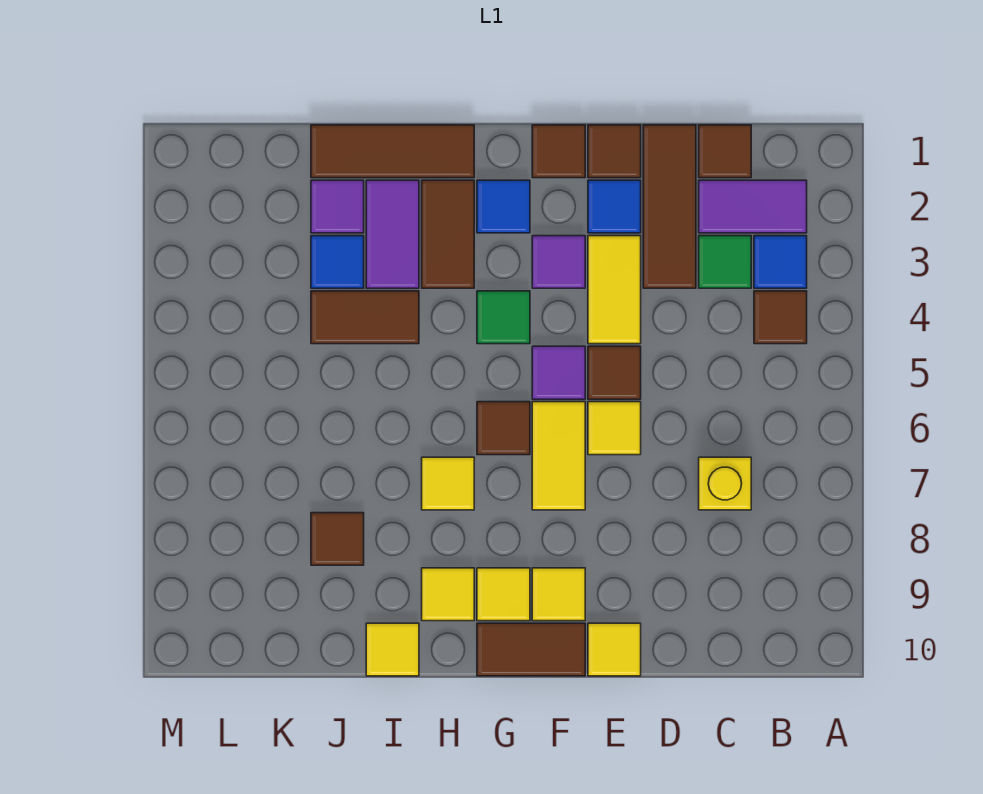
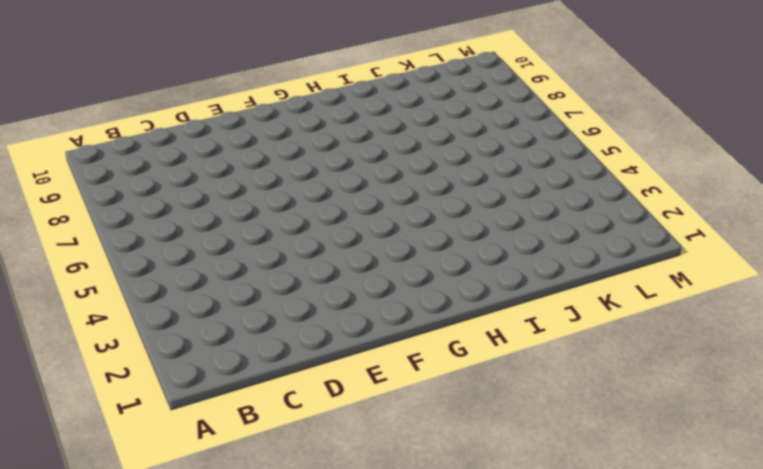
none -> purple tile B2:C2 level 1
none -> blue tile B3 level 1
none -> brown tile B4 level 1
none -> brown tile C1 level 1

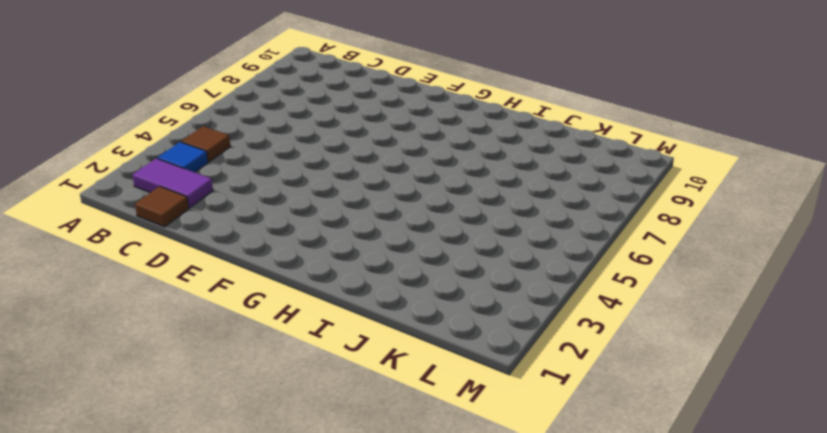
none -> green tile C3 level 1
none -> yellow brick C7 level 1
none -> brown tile D1:D3 level 1
none -> brown tile E1 level 1

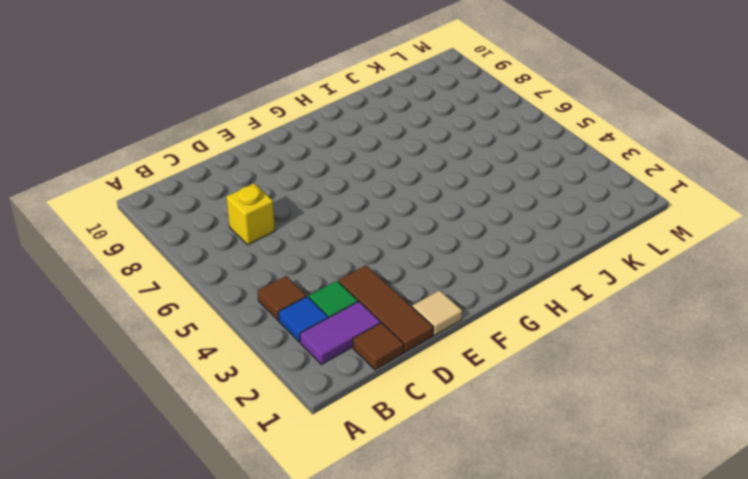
tan tile E1 level 1 -> brown tile E1 level 1
none -> blue tile E2 level 1
none -> yellow tile E3:E4 level 1
none -> brown tile E5 level 1
none -> yellow tile E6 level 1

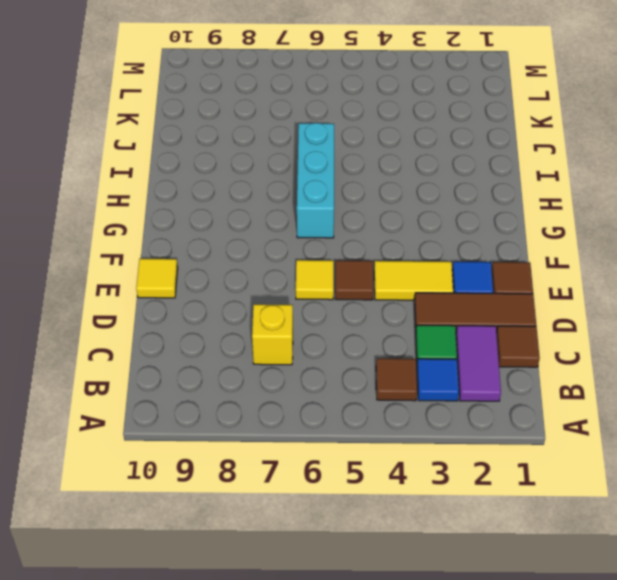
cyan brick G6:I6 level 1 -> brown tile G6 level 1
none -> brown tile F1 level 1
none -> purple tile F3 level 1
none -> purple tile F5 level 1
none -> yellow tile F6:F7 level 1

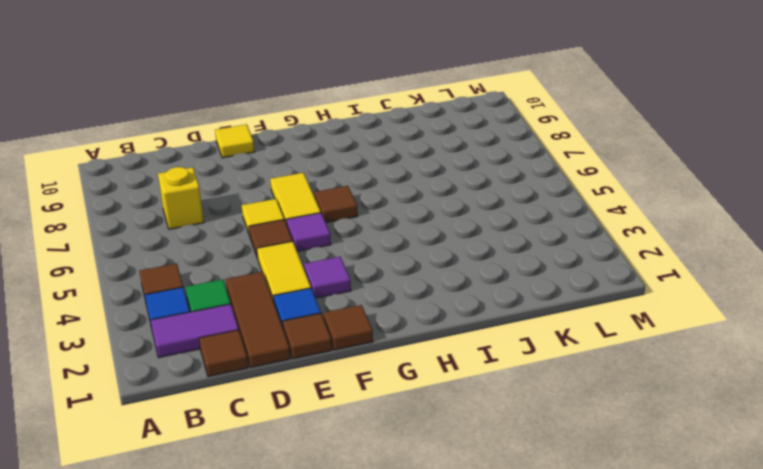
none -> yellow tile F9 level 1
none -> brown tile F10:G10 level 1
none -> blue tile G2 level 1
none -> green tile G4 level 1

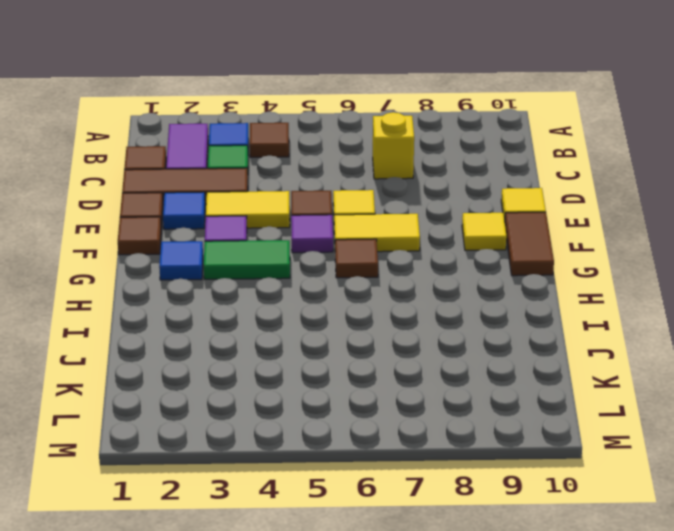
green tile G3:G4 level 1 -> green tile G4 level 1
none -> yellow tile G9 level 1
none -> brown tile H1:J1 level 1
none -> brown tile H2:H3 level 1
none -> yellow tile H7 level 1

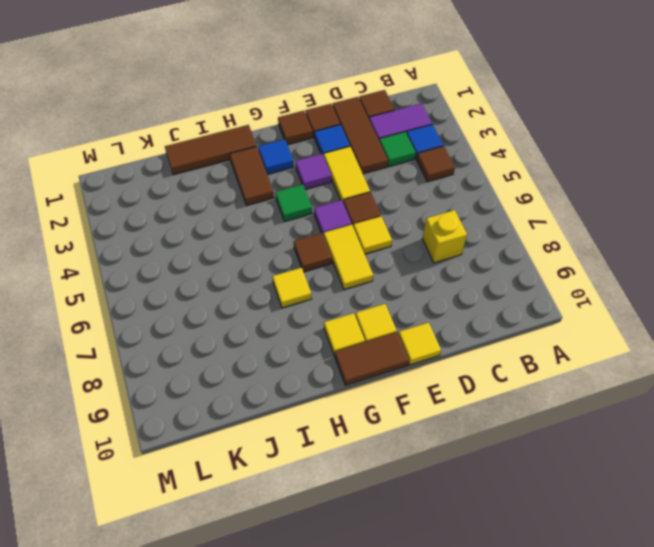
none -> yellow tile H9 level 1
none -> purple tile I2:I3 level 1
none -> brown tile I4:J4 level 1
none -> yellow tile I10 level 1

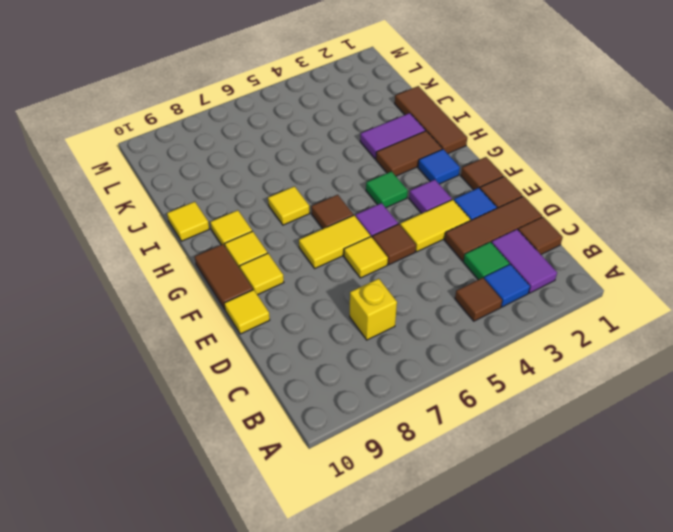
none -> brown tile I4:J4 level 1
none -> purple tile J2 level 1
none -> blue tile J3 level 1
none -> brown tile J8 level 1

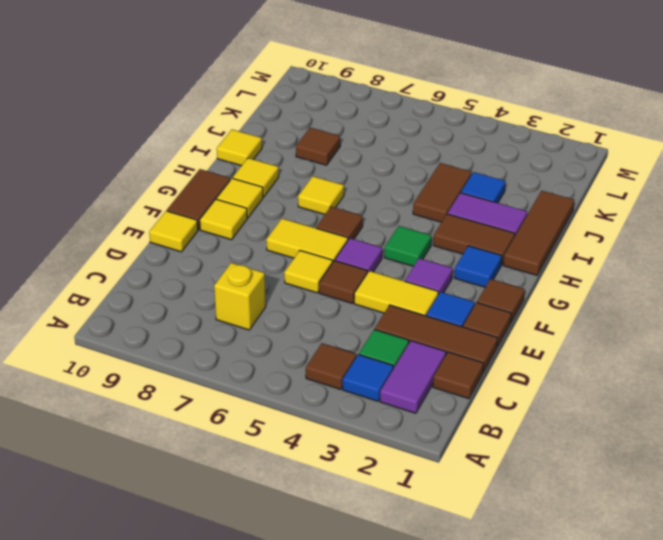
none -> purple tile J2 level 1

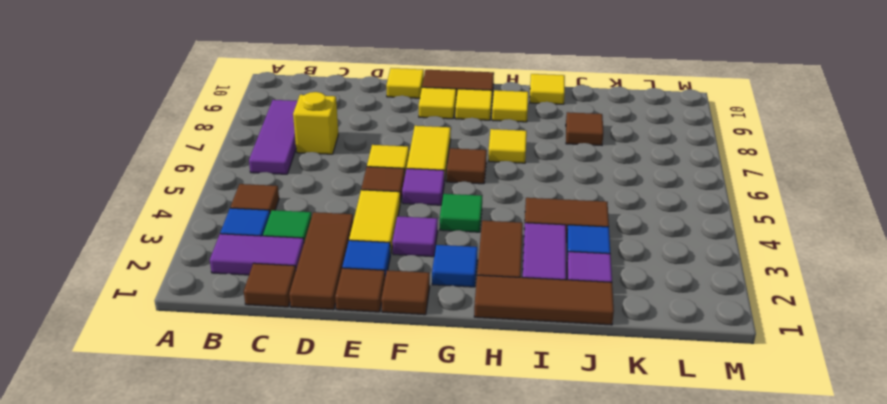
purple tile B6:B8 level 1 -> none

